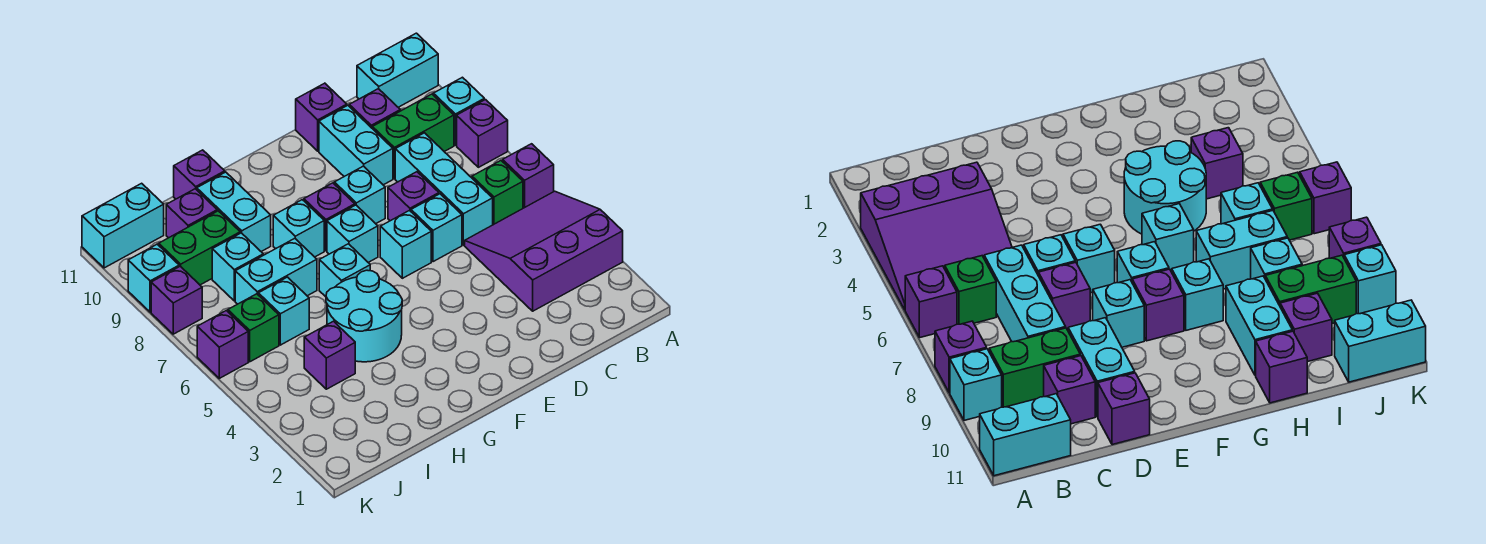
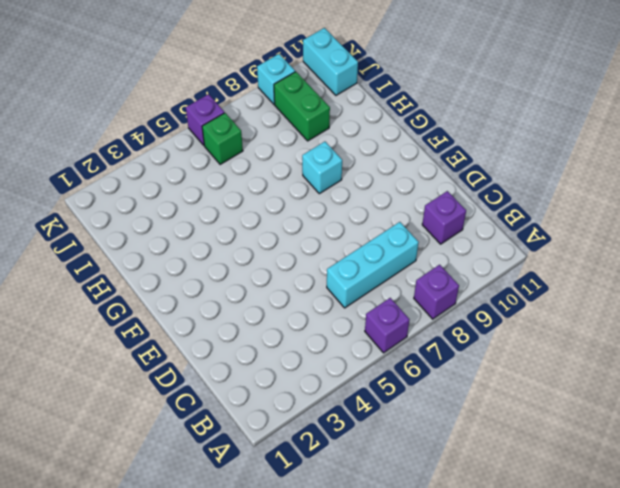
none -> purple slope A3:C5 level 1 top 3
none -> cyan brick A9 level 1
none -> cyan brick A11:B11 level 1
none -> green brick B6 level 1

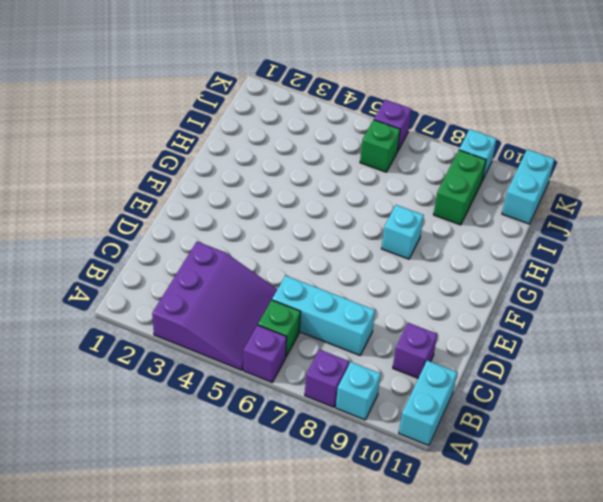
none -> green brick B9:C9 level 1
none -> cyan brick D6 level 1
none -> purple brick D7 level 1
none -> cyan brick D9:D10 level 1

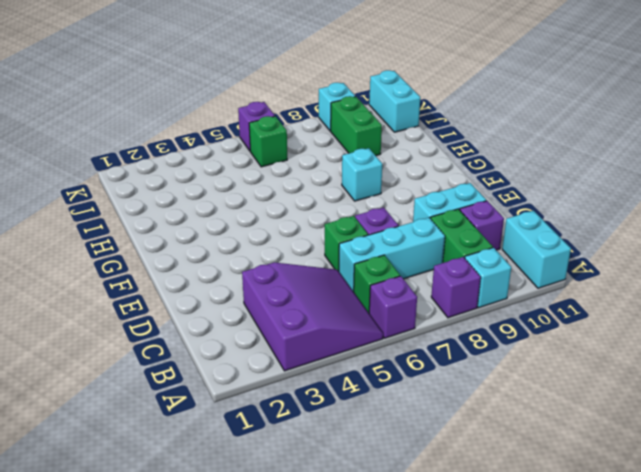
green brick D6 level 1 -> cyan brick D6 level 1
none -> purple brick D11 level 1
none -> cyan brick E6 level 1
none -> cyan brick E8 level 1
none -> cyan brick F7 level 1

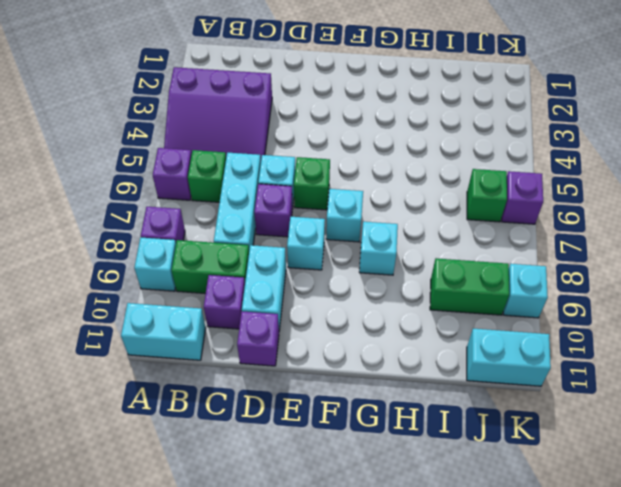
green brick E6 level 1 -> cyan brick E6 level 1
none -> purple brick F8 level 1
none -> cyan round brick G4:H5 level 1
none -> cyan brick G6 level 1
none -> cyan brick H7:I7 level 1

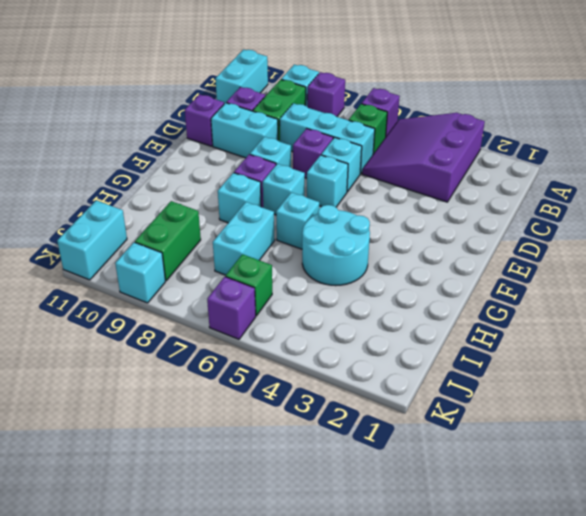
none -> cyan brick H9:H10 level 1
none -> purple brick H11 level 1
none -> purple brick I4 level 1
none -> cyan brick I6 level 1

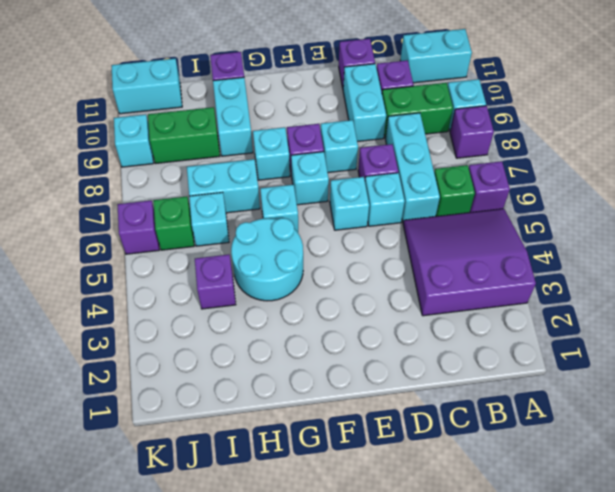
none -> cyan brick I8 level 1
none -> purple brick I10 level 1
none -> purple brick K8 level 1

